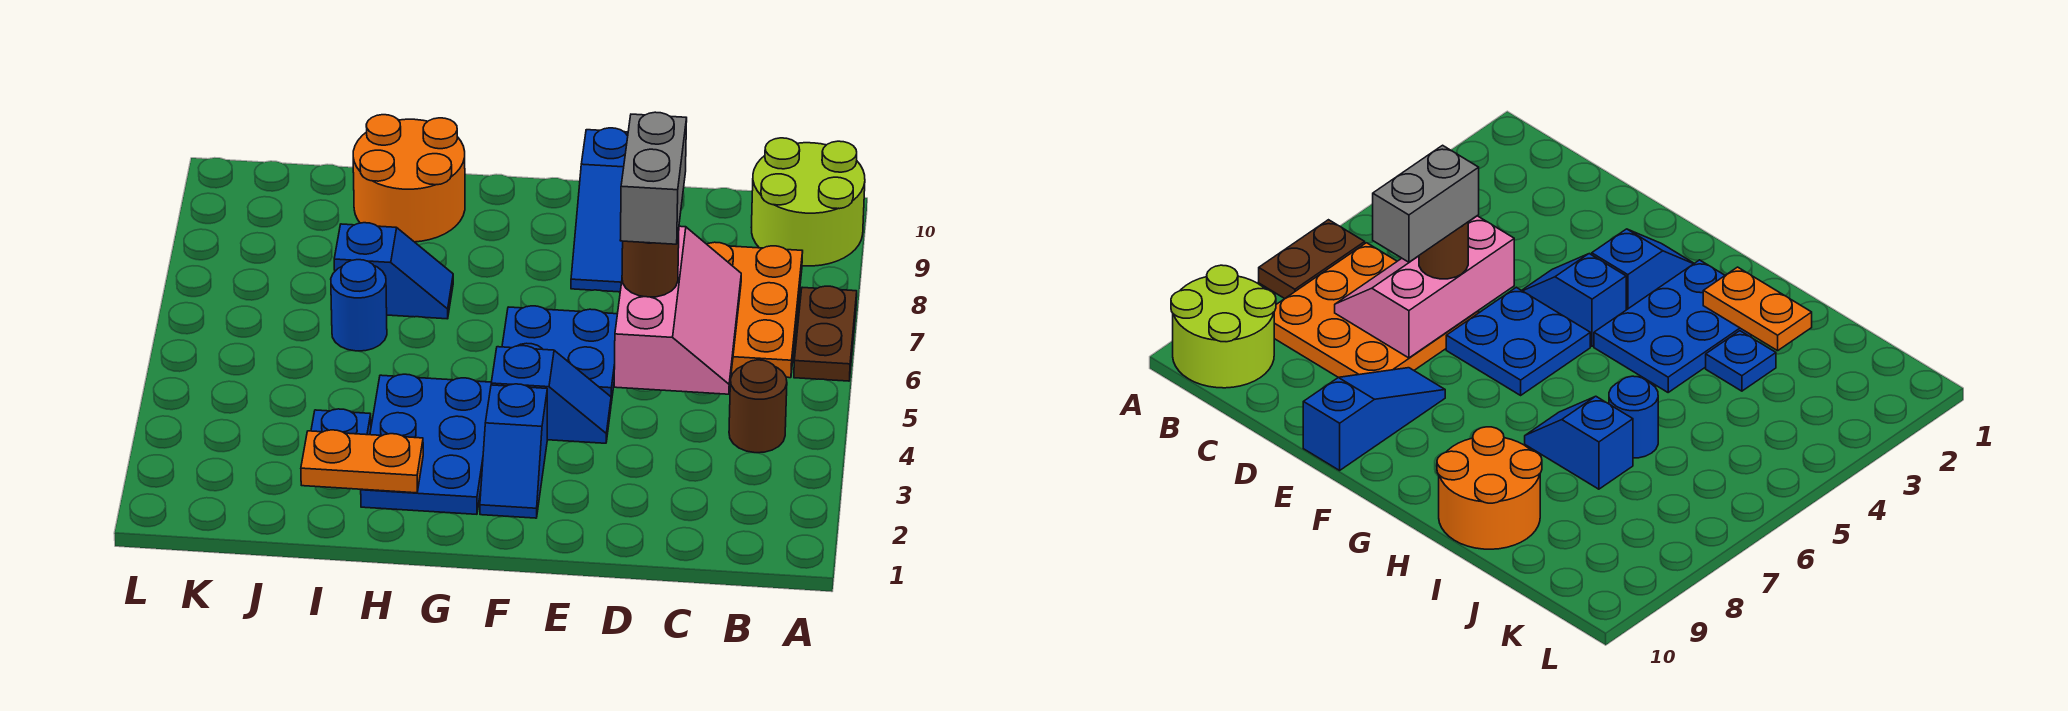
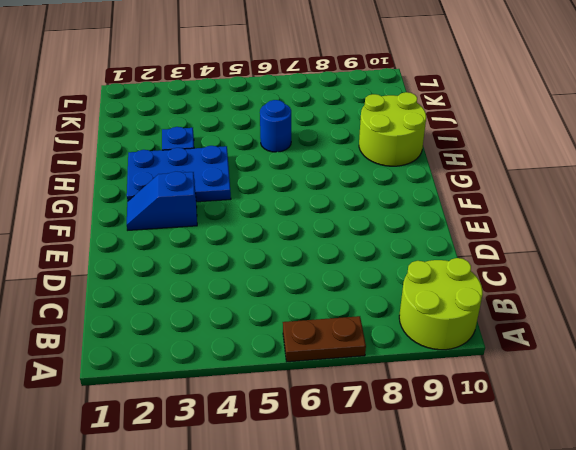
lime round brick H9:I10 level 1 -> orange round brick H9:I10 level 1
none -> brown round brick B4 level 1
none -> orange plate B6:D8 level 1
none -> blue slope E4:F4 level 1 top F

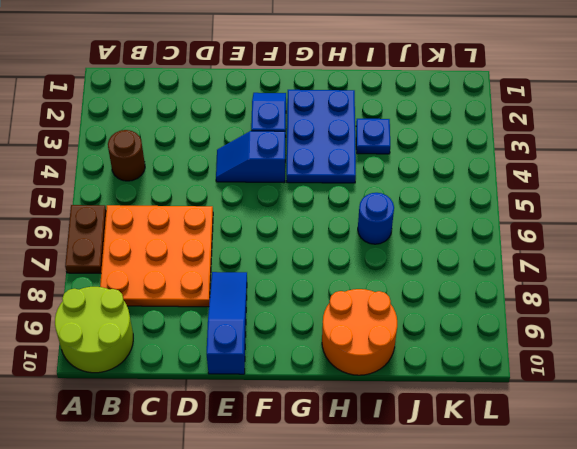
none -> blue plate E5:F6 level 1
none -> blue slope H7:I7 level 1 top I
none -> pink slope C5:D7 level 2 top D

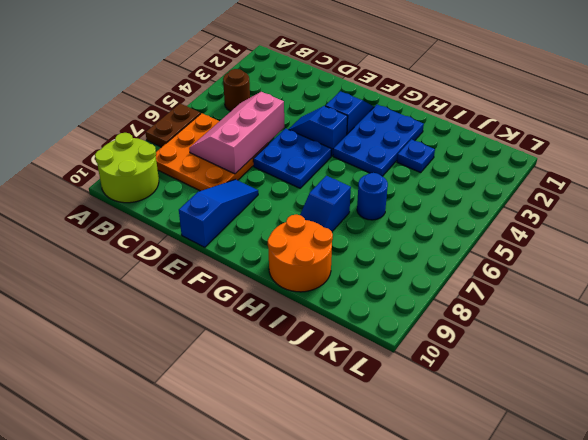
blue slope H7:H8 level 1 top 7 -> blue slope H7:I7 level 1 top I
none -> orange plate H2:I2 level 2
none -> brown round brick D6 level 3
none -> grey brick D6:D7 level 4

